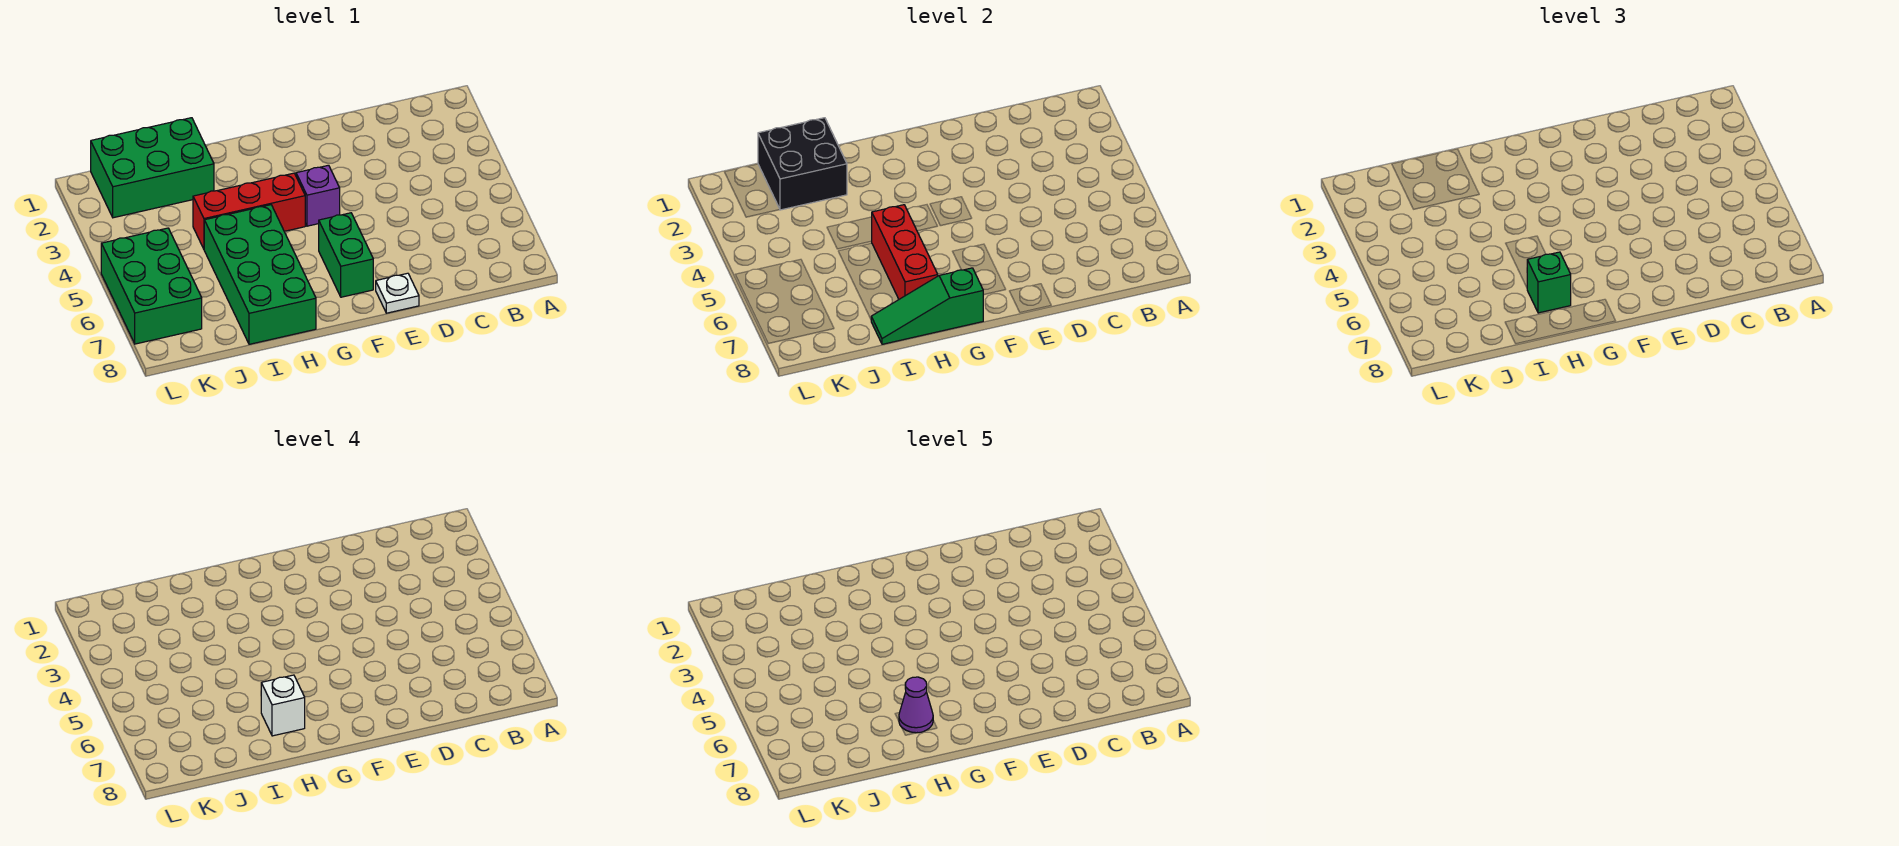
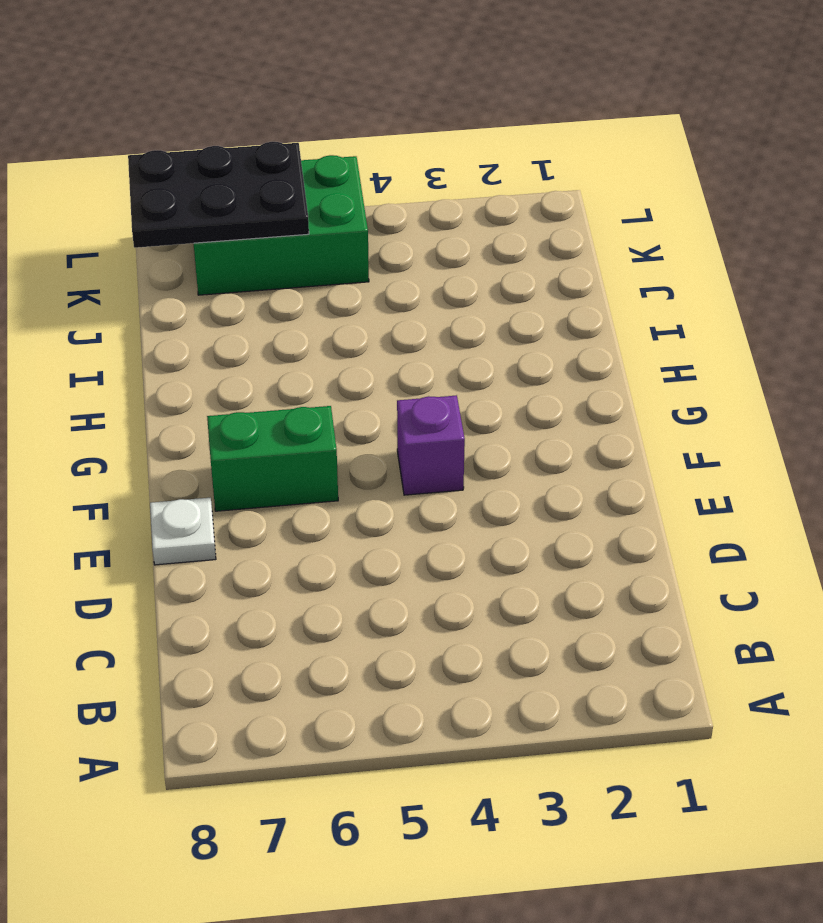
black plate K6:L8 level 2 -> none
none -> red brick G4:I4 level 1
none -> green brick H5:I8 level 1
none -> green brick I1:K2 level 1

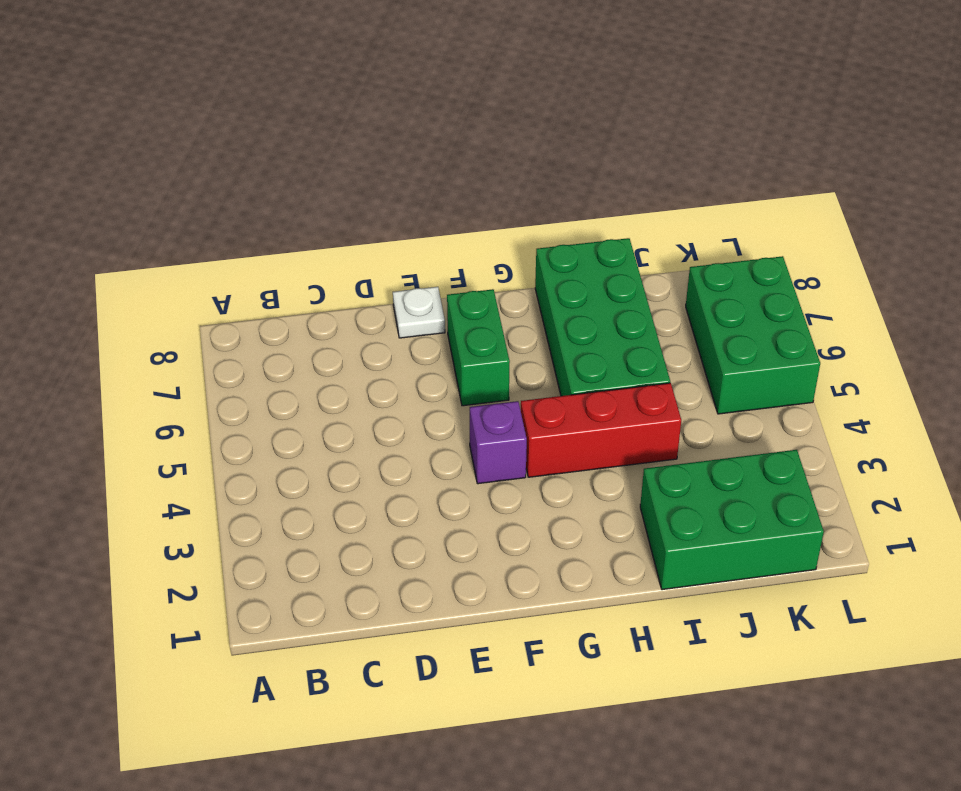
none -> green slope G8:I8 level 2 top G
none -> red brick H5:H7 level 2
none -> black brick I1:J2 level 2

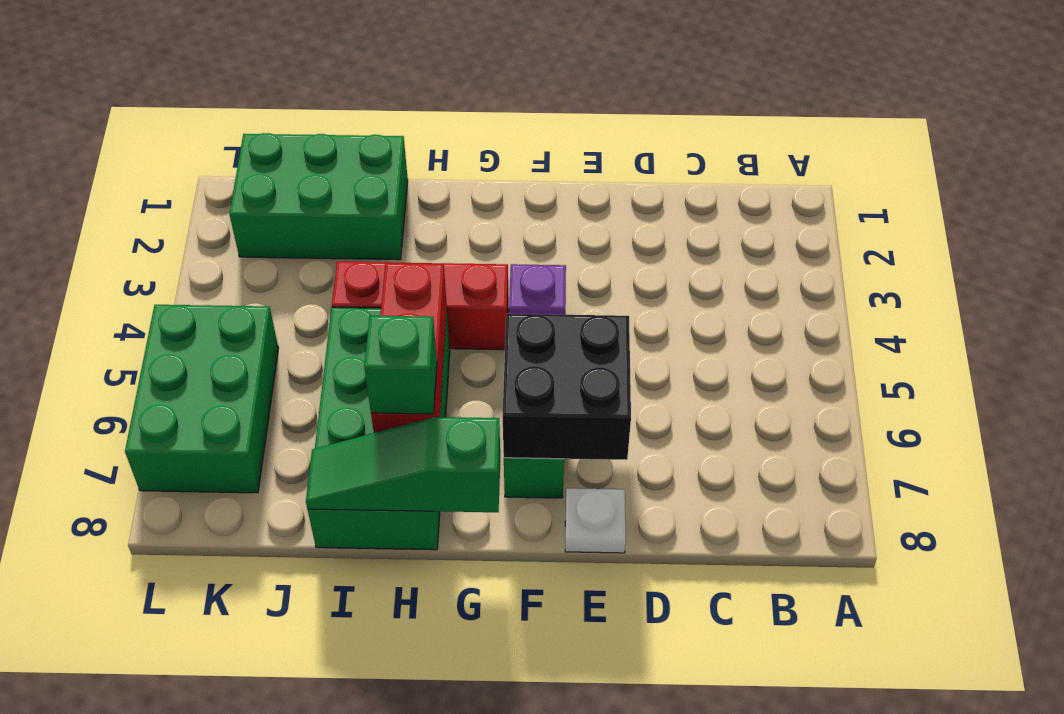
black brick E6:F7 level 2 -> black brick I1:J2 level 2
none -> white brick H7 level 4
none -> purple cone H7 level 5

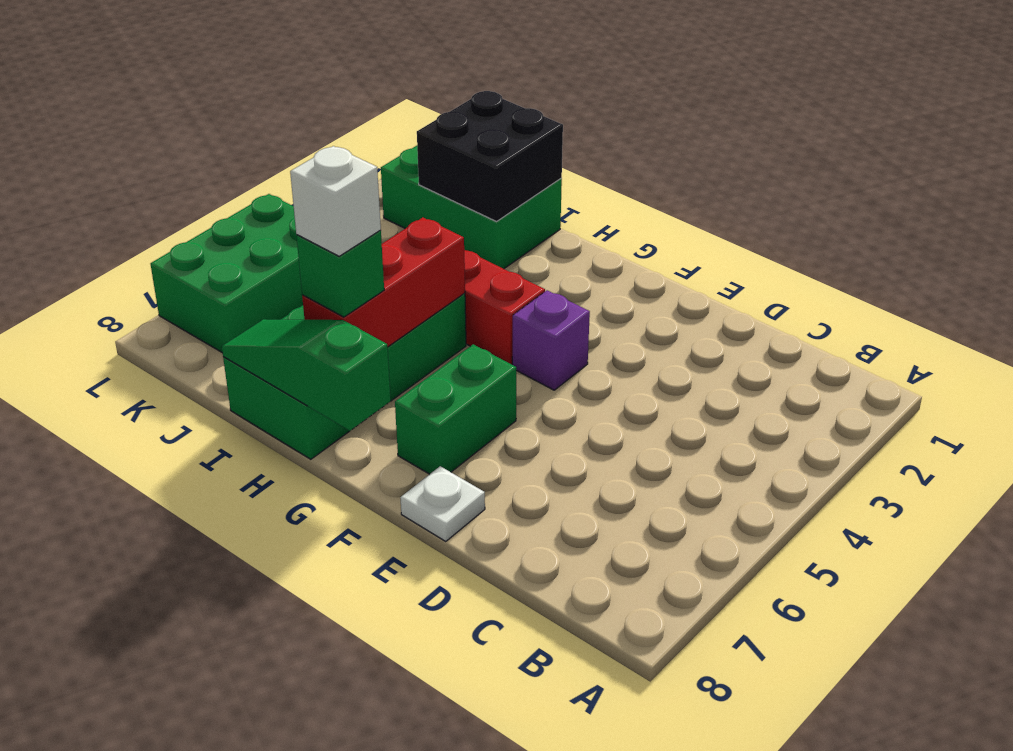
none -> purple cone H7 level 5

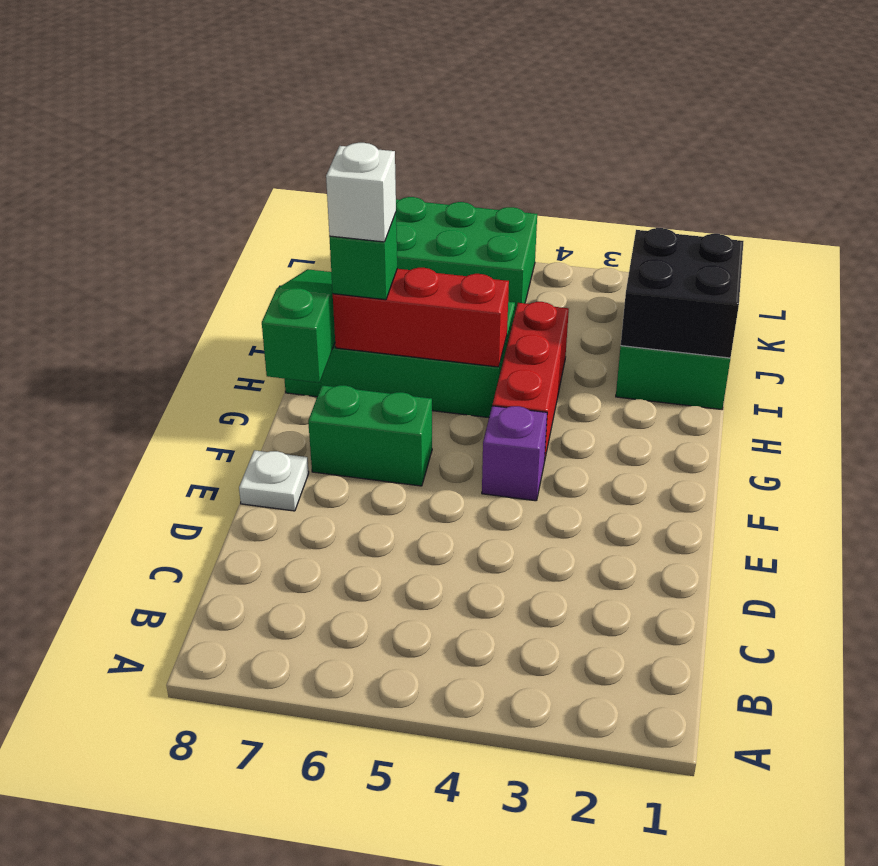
none -> purple cone H7 level 5

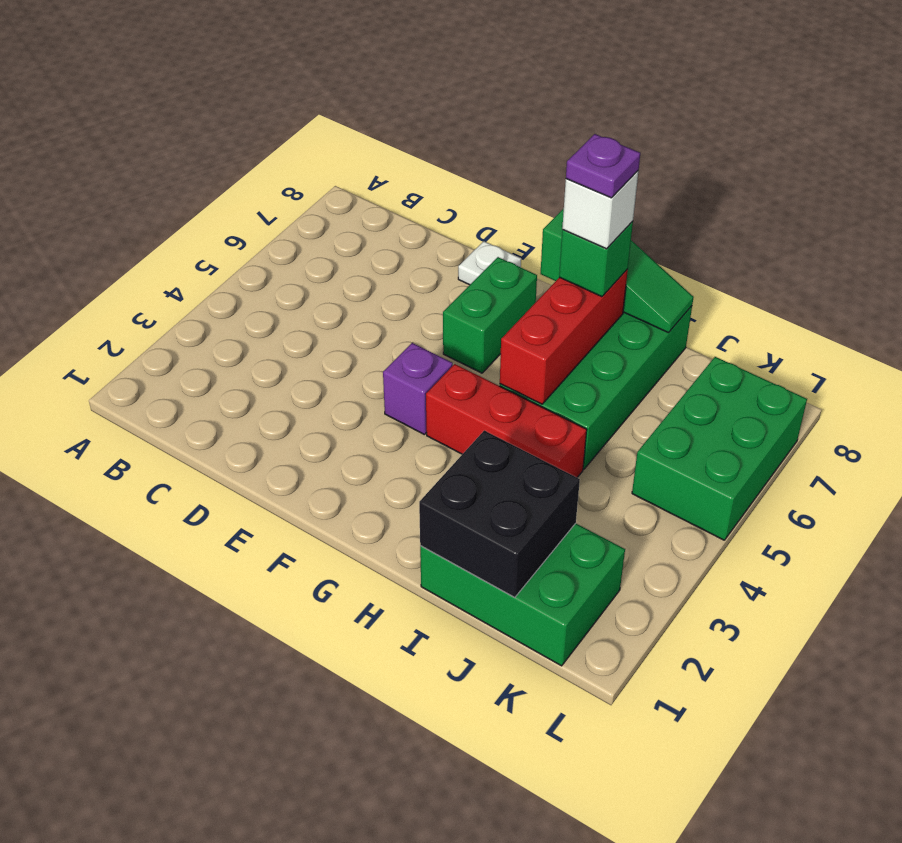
purple plate H7 level 5 -> purple cone H7 level 5

